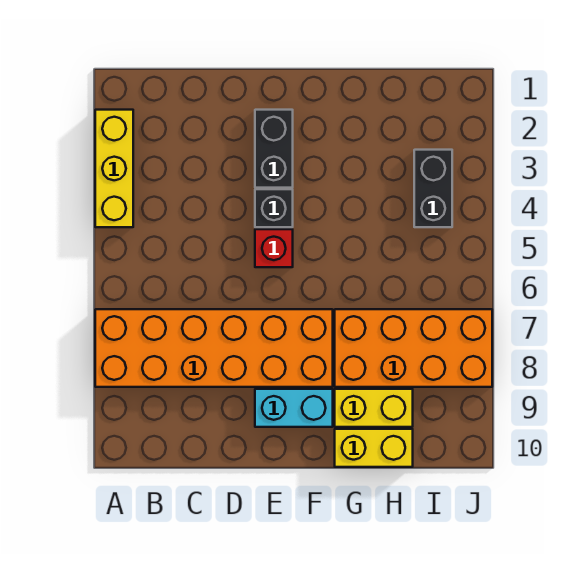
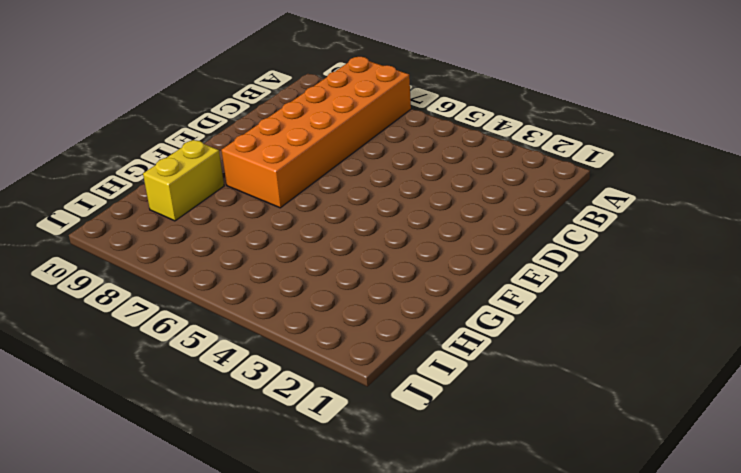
none -> yellow brick A2:A4 level 1
none -> black brick E2:E3 level 1

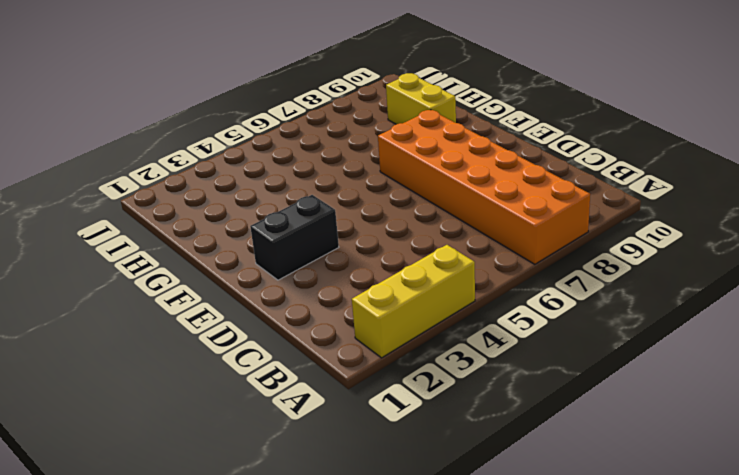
none -> black brick E4 level 1
none -> red brick E5 level 1

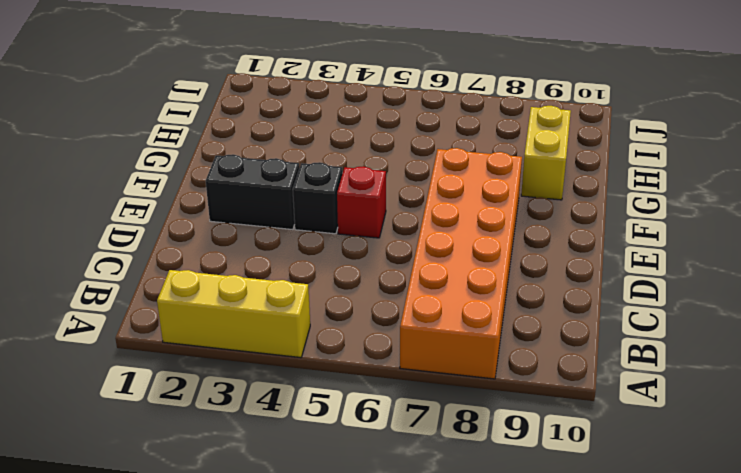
none -> cyan brick E9:F9 level 1
none -> orange brick G7:J8 level 1

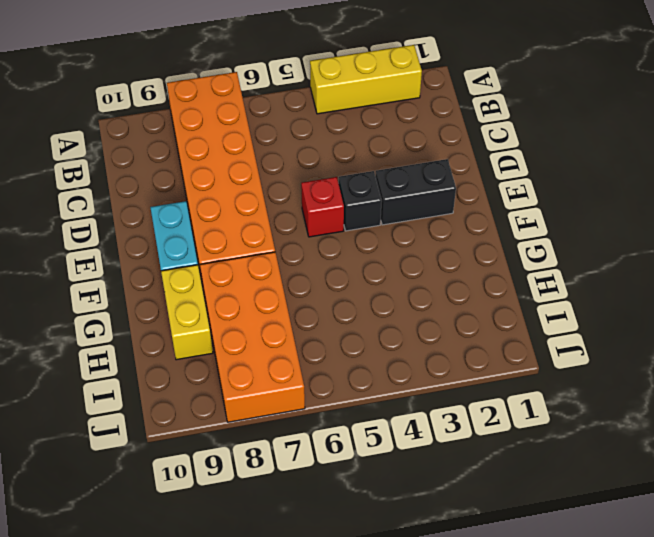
none -> yellow brick G10:H10 level 1
none -> black brick I3:I4 level 1

